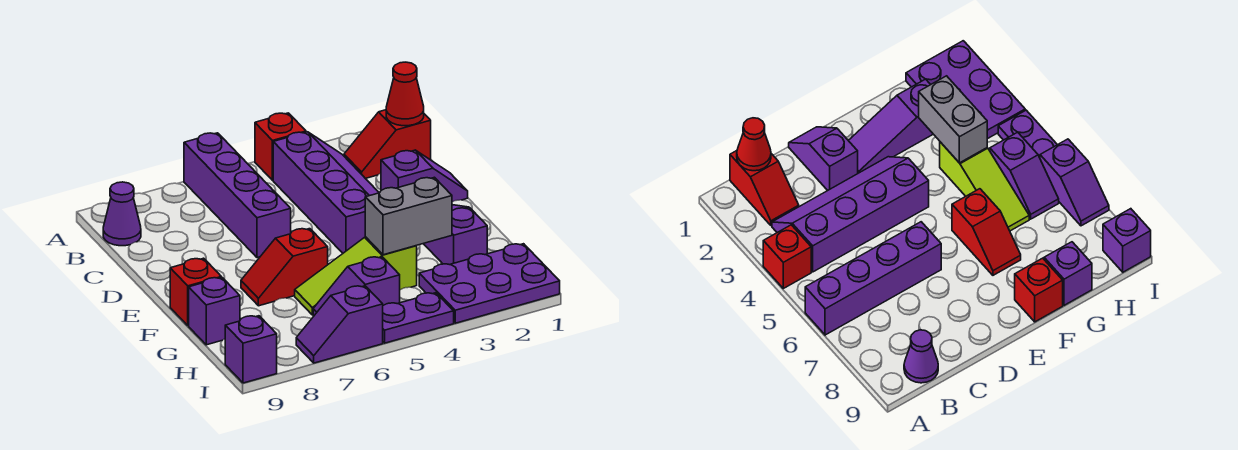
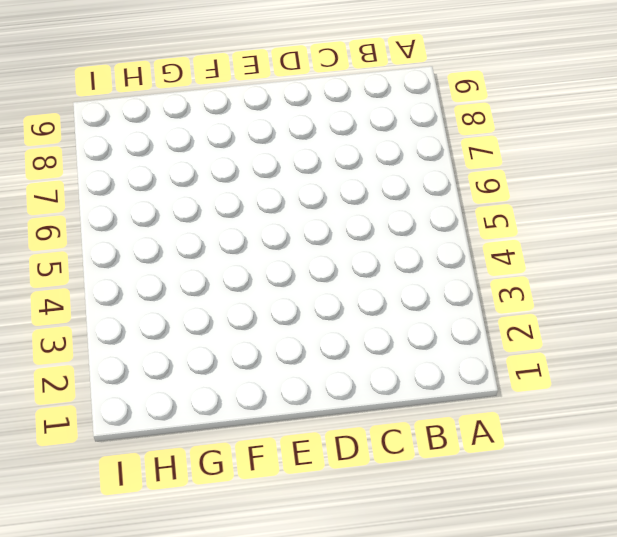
none -> red brick A4 level 1
none -> purple brick A6:D6 level 1
none -> red slope B1:B2 level 1 top 1

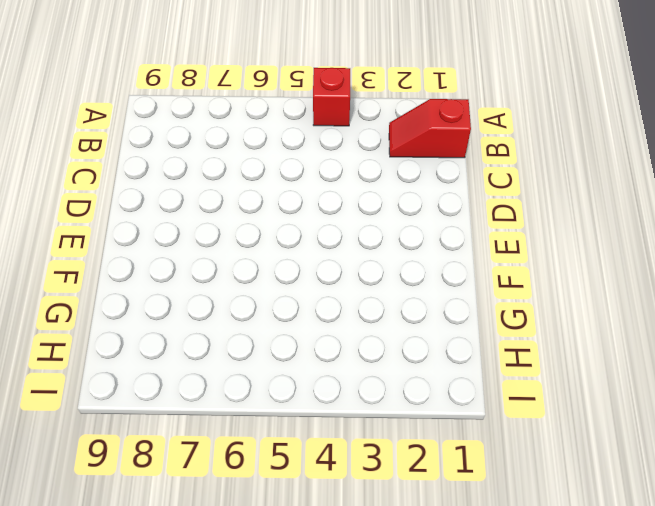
none -> purple brick A6:D6 level 1
none -> purple slope B3:E4 level 1 top 4
none -> purple cone B9 level 1

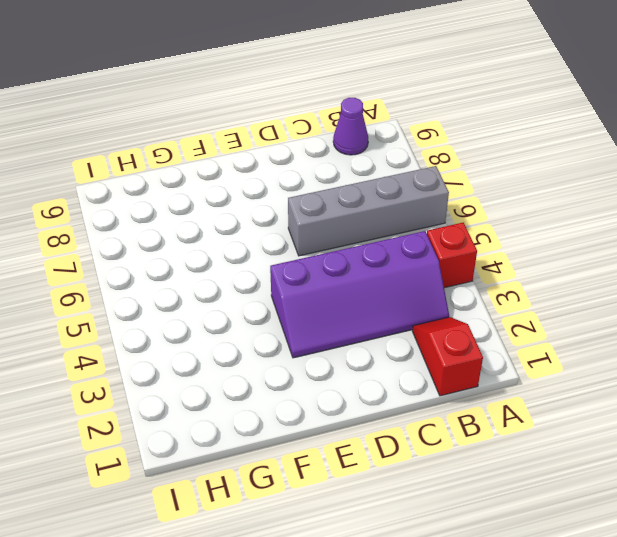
grey brick A6:D6 level 1 -> purple brick A6:D6 level 1
none -> purple slope D1:D2 level 1 top 2
none -> purple slope E2:G2 level 1 top G
none -> red slope F6:F7 level 1 top 6

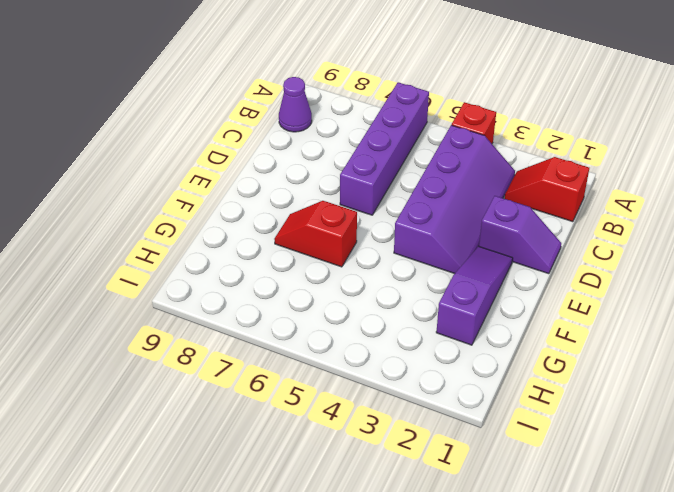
none -> red brick F9 level 1
none -> lime slope G4:G6 level 1 top 4
none -> purple brick G9 level 1

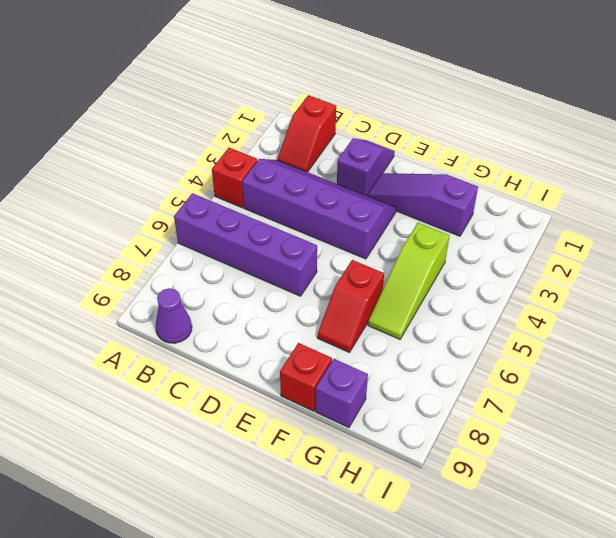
none -> purple plate H1:I3 level 1
none -> purple slope H5:H6 level 1 top 5
none -> purple plate I4:I5 level 1

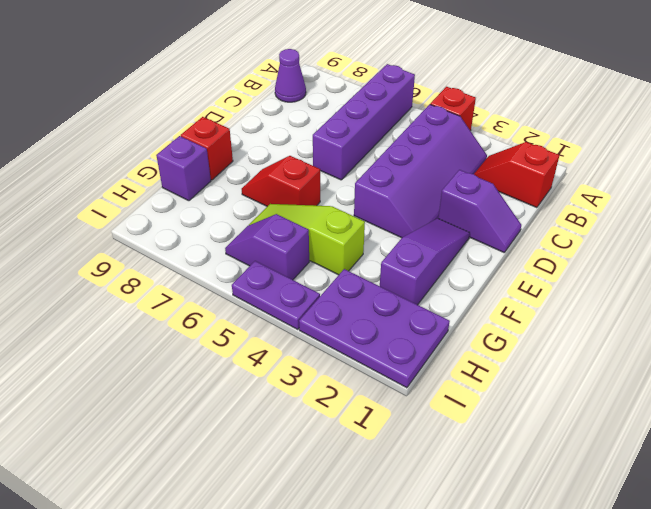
none -> purple slope I6:I7 level 1 top 6
none -> purple brick I9 level 1
none -> red cone B1 level 2

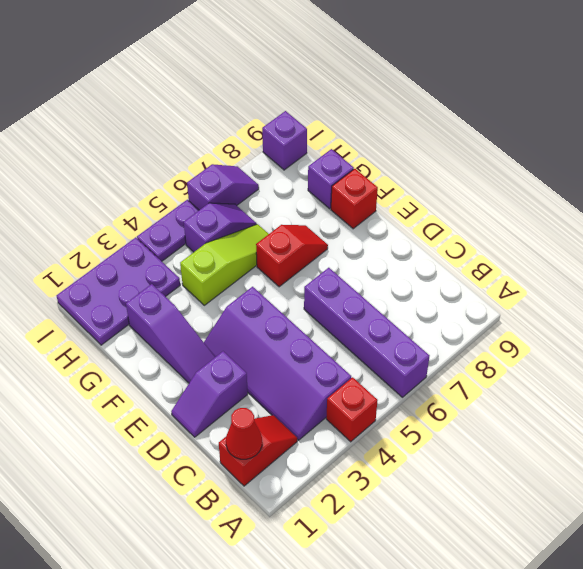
none -> purple cone B9 level 1
none -> grey brick G3:G4 level 2

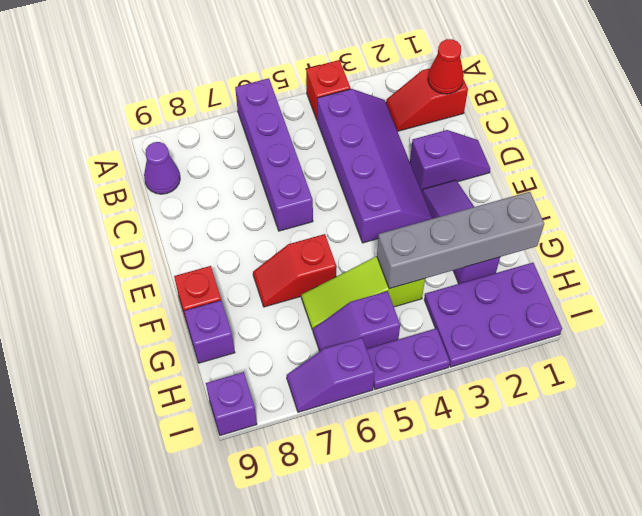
grey brick G1:G4 level 2 -> grey brick G3:G4 level 2

